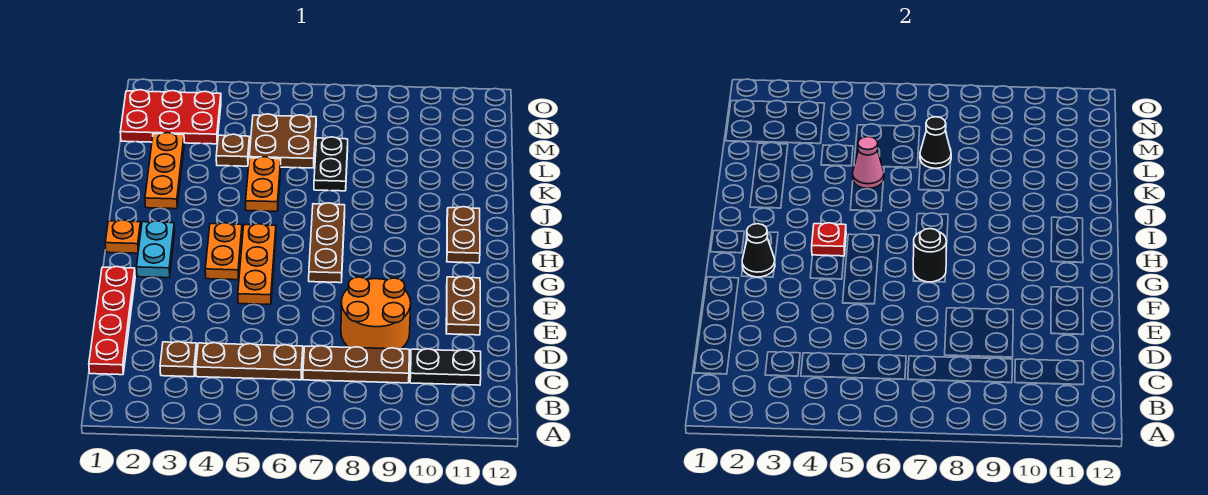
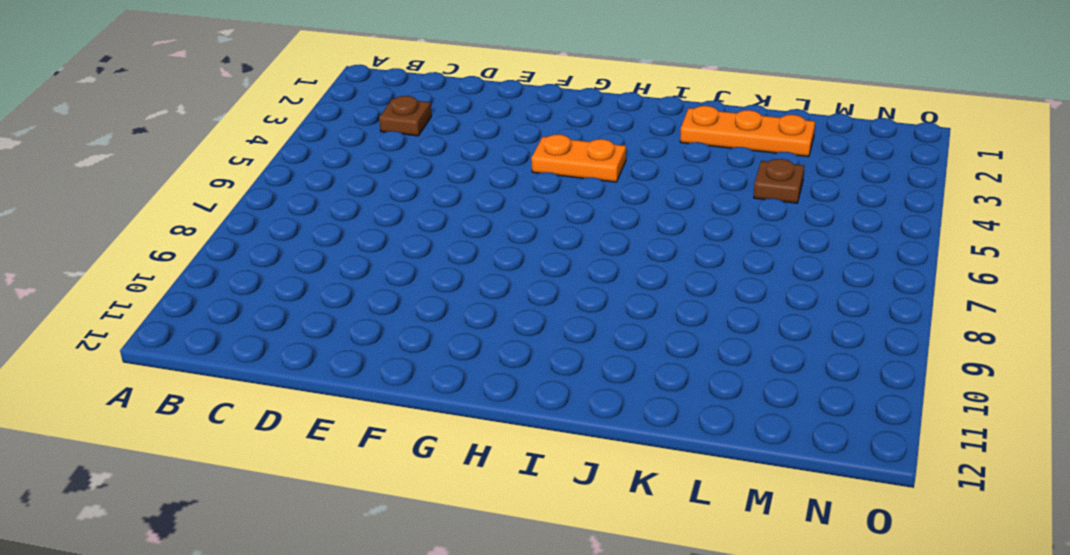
none -> red plate C1:F1 level 1
none -> brown plate C4:C6 level 1
none -> brown plate C7:C9 level 1

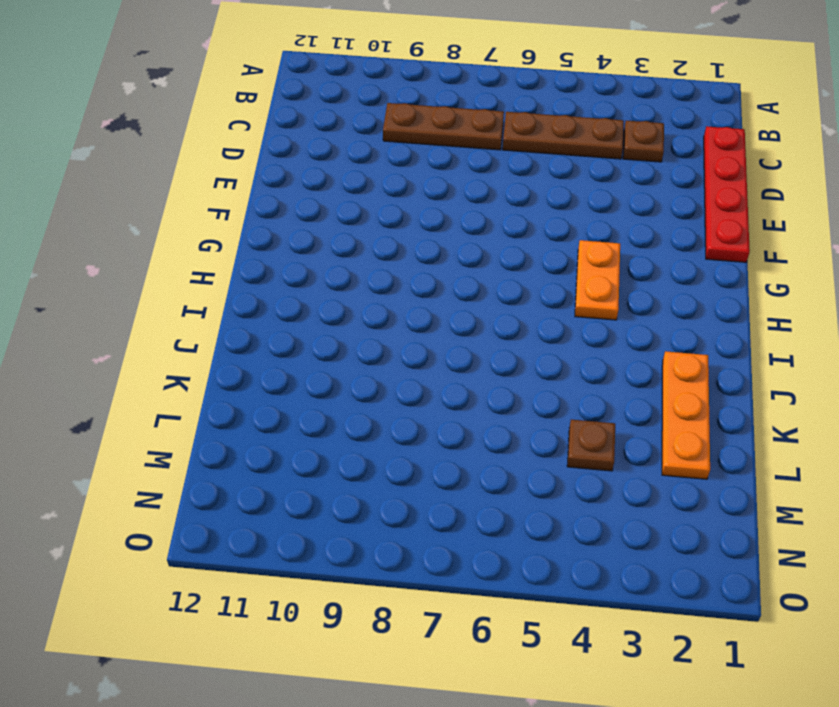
none -> black plate C10:C11 level 1
none -> orange round brick D8:E9 level 1
none -> brown plate E11:F11 level 1

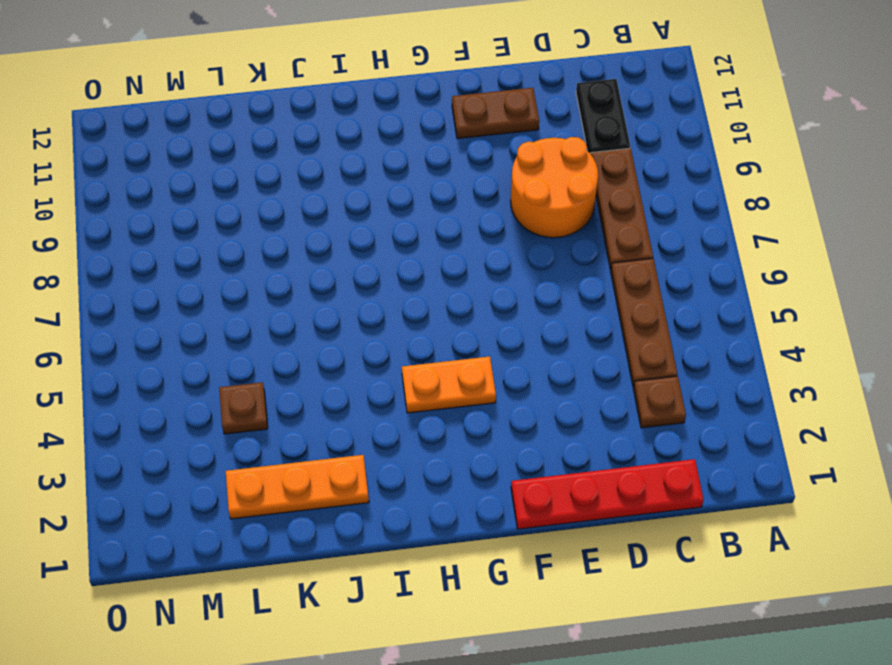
none -> orange plate F5:H5 level 1
none -> cyan plate G2:H2 level 1
none -> brown plate G7:I7 level 1

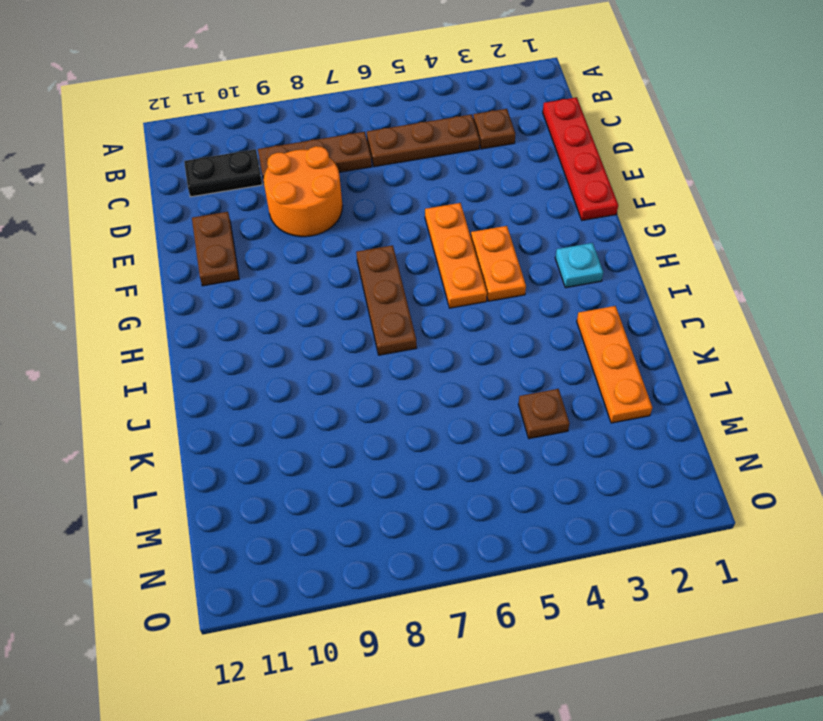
cyan plate H2 level 1 -> cyan plate G2:H2 level 1
none -> orange plate H1 level 1
none -> brown plate H11:I11 level 1
none -> orange plate J5:K5 level 1

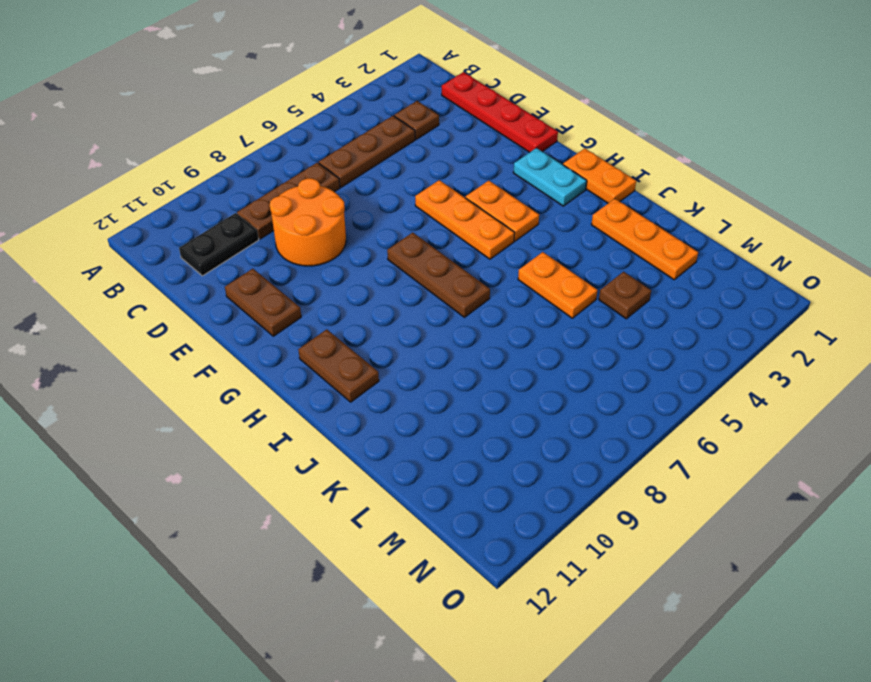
orange plate H1:I1 level 1 -> orange plate H1 level 1
none -> black plate K7:L7 level 1
none -> brown plate L5:M6 level 1
none -> red plate M1:N3 level 1

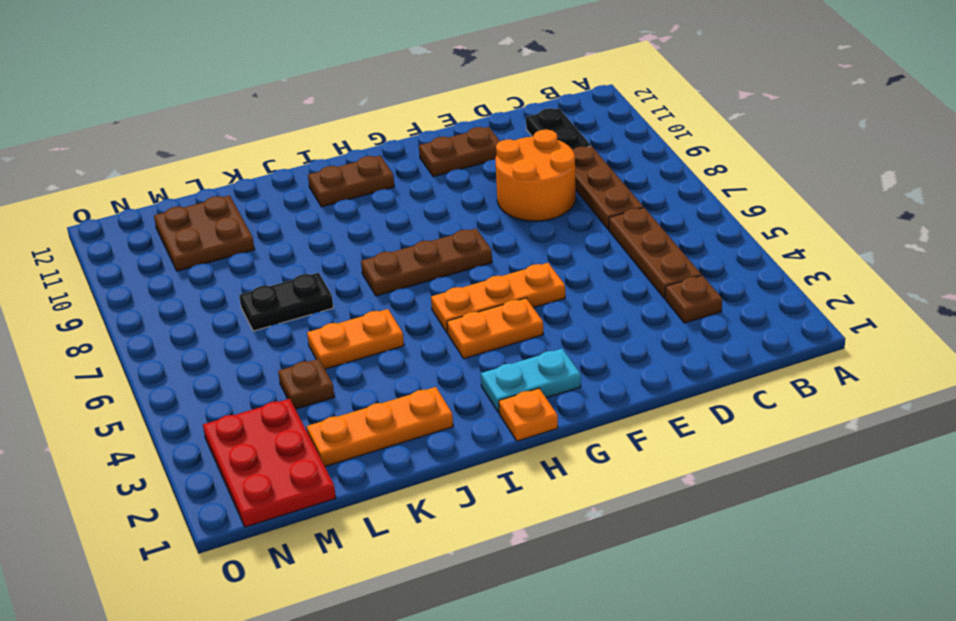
brown plate L10:M11 level 1 -> brown plate L5:M6 level 1
none -> red plate C1:F1 level 1
none -> black cone G2 level 2
none -> black round brick G7 level 2

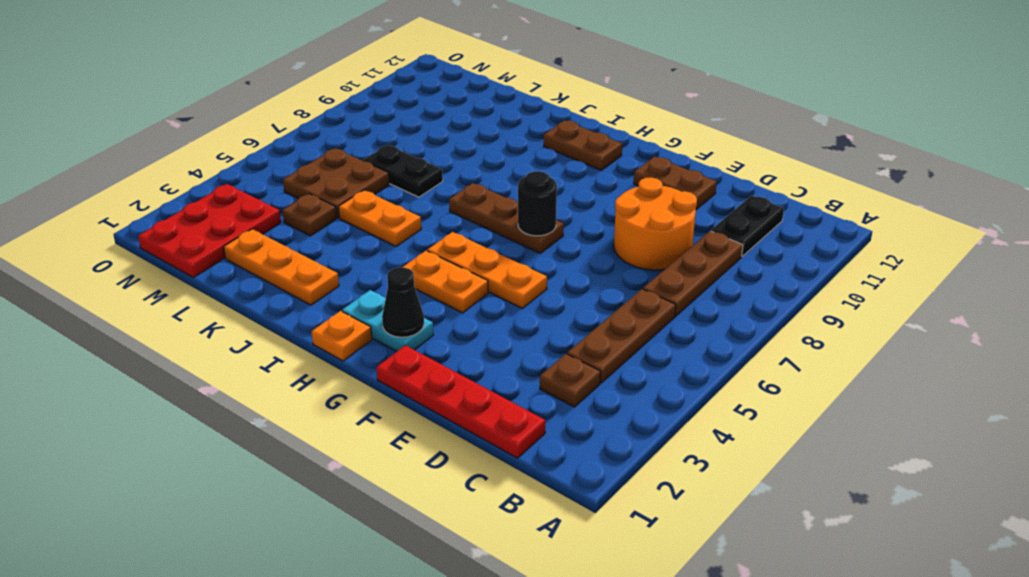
none -> red plate H4 level 2
none -> pink cone K5 level 2
none -> black cone L7 level 2

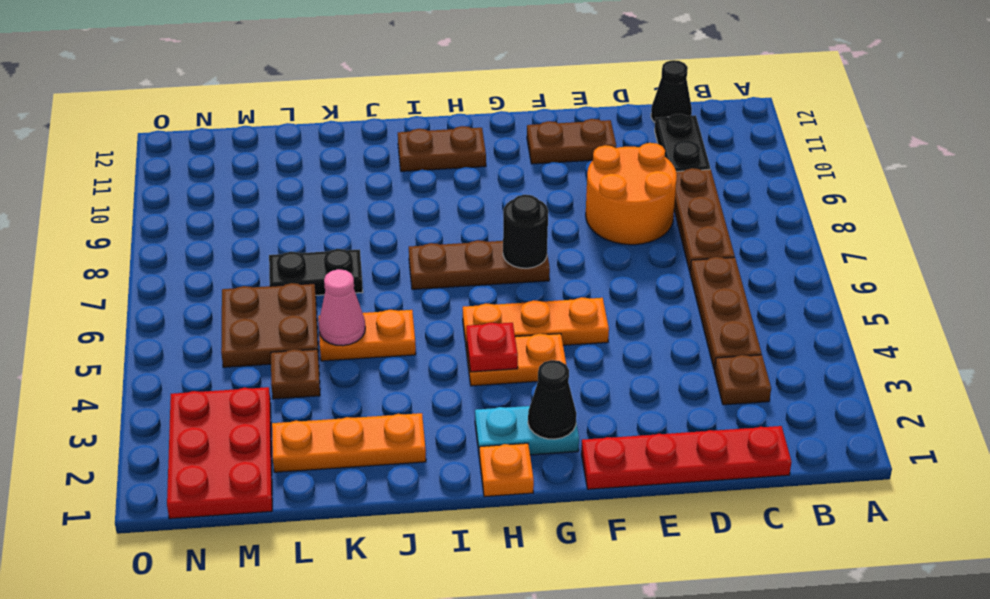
black cone C12 level 1 -> black cone L7 level 2

